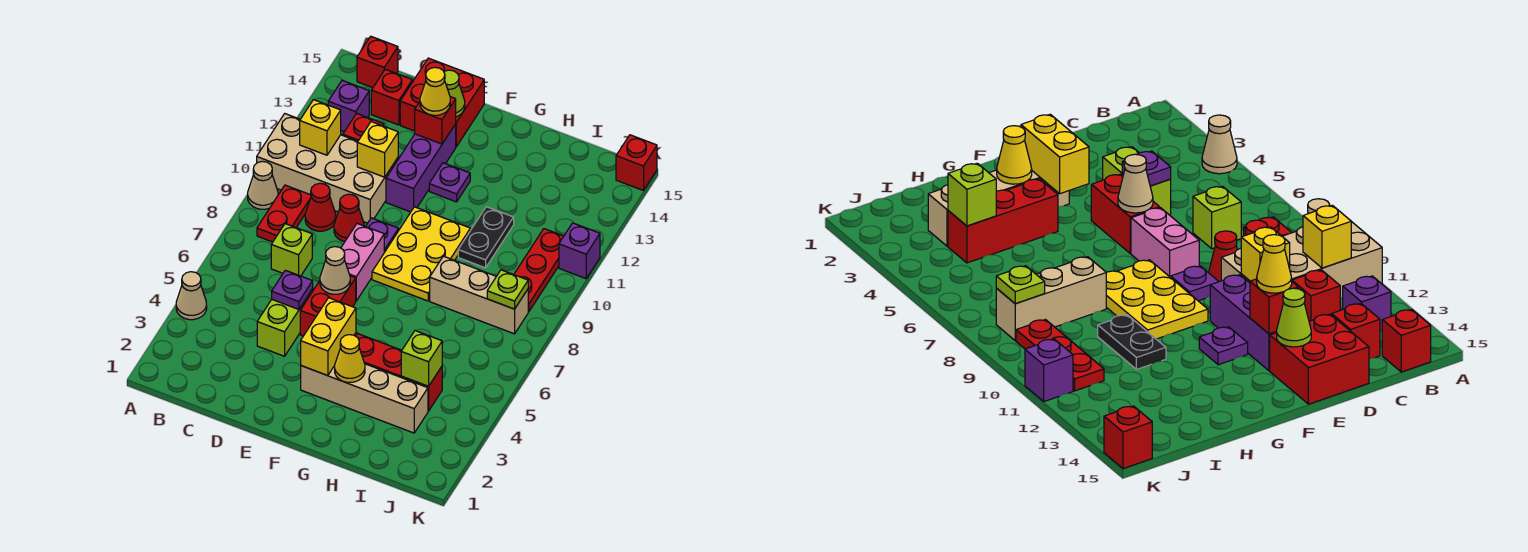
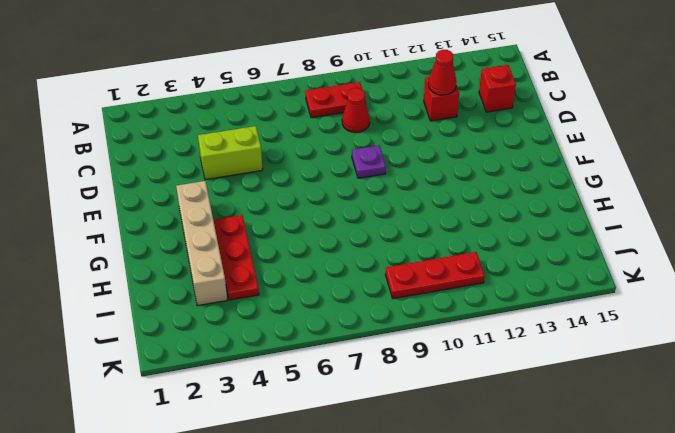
red cone C12 level 2 -> red cone D9 level 1
red plate G4:I4 level 1 -> red brick G4:I4 level 1
none -> tan cone A4 level 1
none -> tan cone A9 level 1
none -> tan brick A10:D11 level 1
none -> purple brick B13 level 1

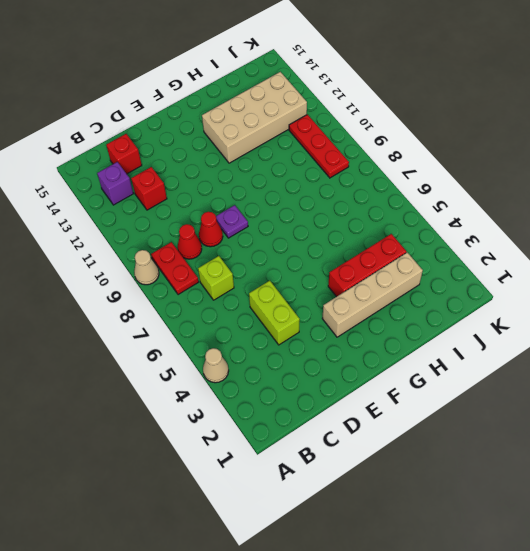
tan brick G12:J13 level 1 -> tan brick A10:D11 level 1
none -> red brick B15 level 1
none -> red brick D14:E15 level 1
none -> red brick E5:E6 level 1
none -> pink brick E7:E8 level 1

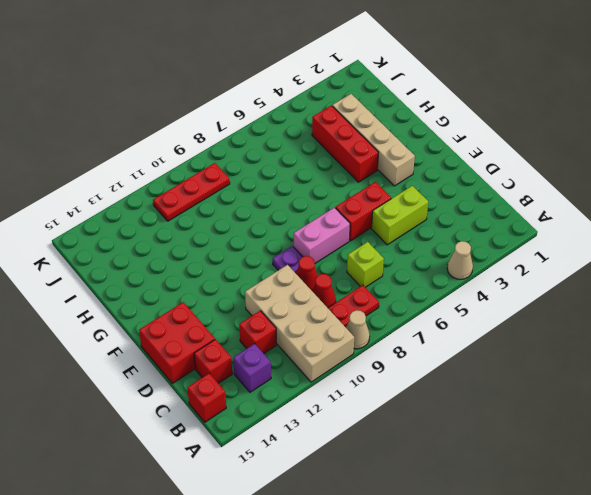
none -> purple brick E11:E13 level 1
none -> yellow plate F8:G10 level 1
none -> purple plate F12 level 1
none -> tan brick H8:J8 level 1

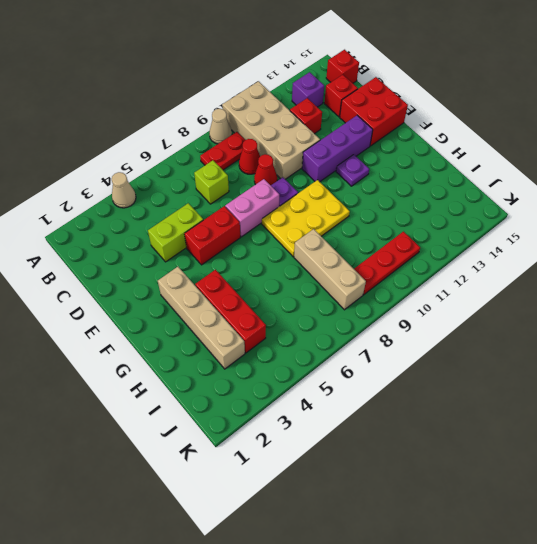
none -> black plate H10:H11 level 1
none -> purple brick K11 level 1
none -> red brick K15 level 1
none -> yellow brick B11 level 2

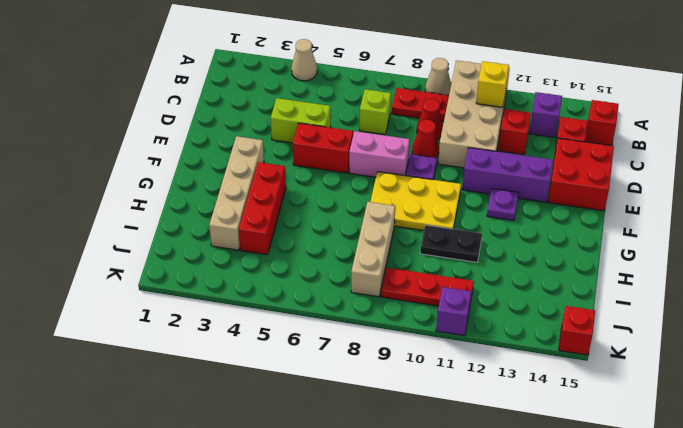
none -> purple plate D5 level 2
none -> yellow brick D11 level 2
none -> tan cone E6 level 2
none -> red brick E13 level 2

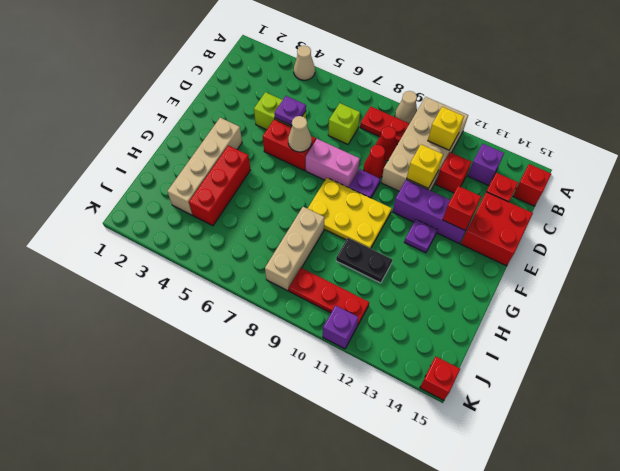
none -> lime cone E14 level 2
none -> yellow brick F3:F4 level 2
none -> yellow cone G3 level 2
none -> lime brick I4 level 2

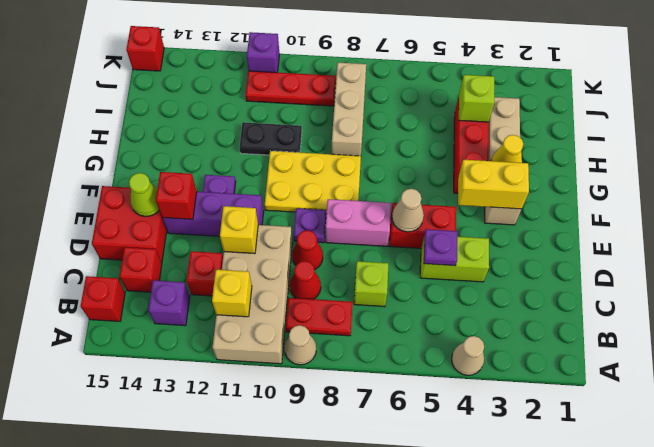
none -> lime plate J8 level 2
none -> yellow cone E13 level 3

